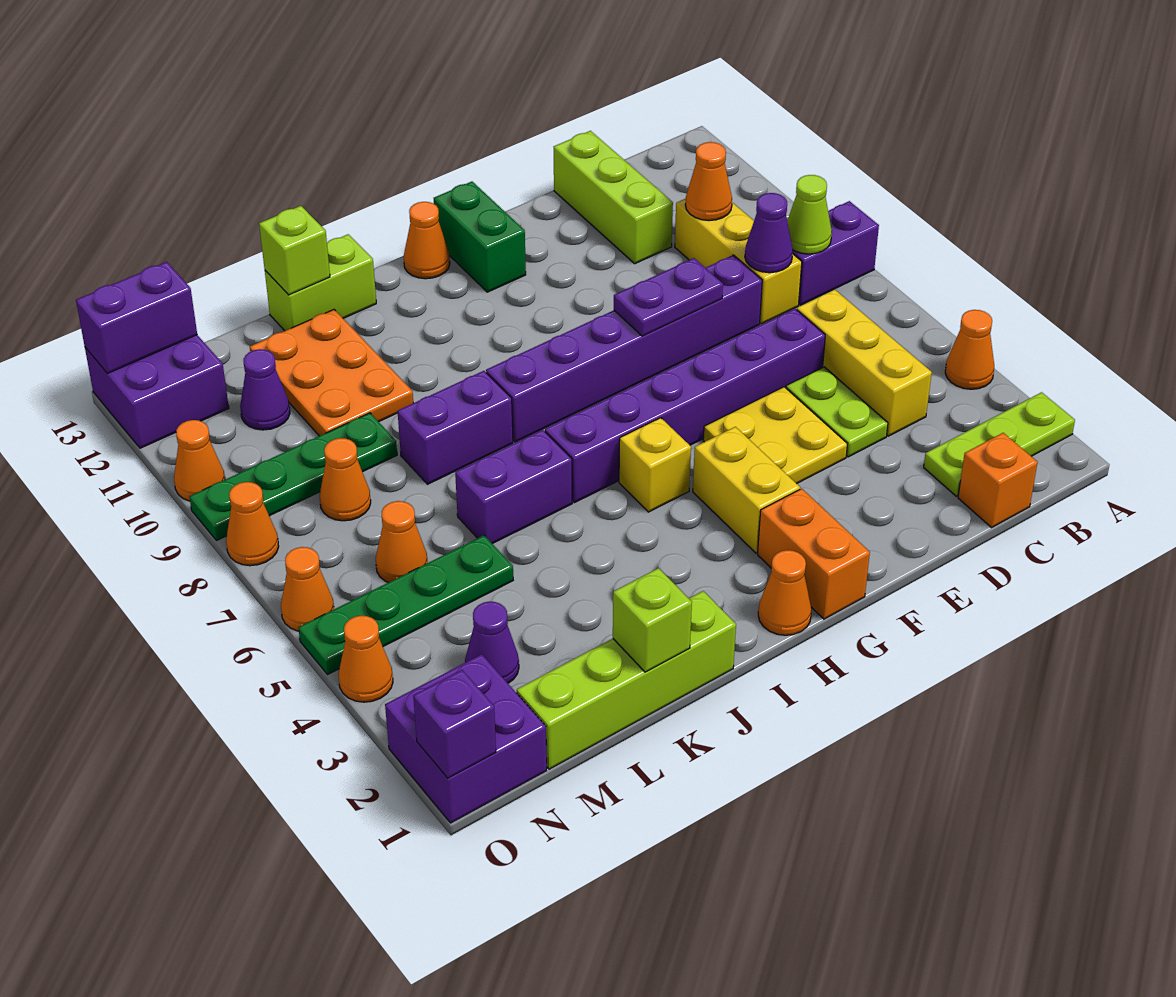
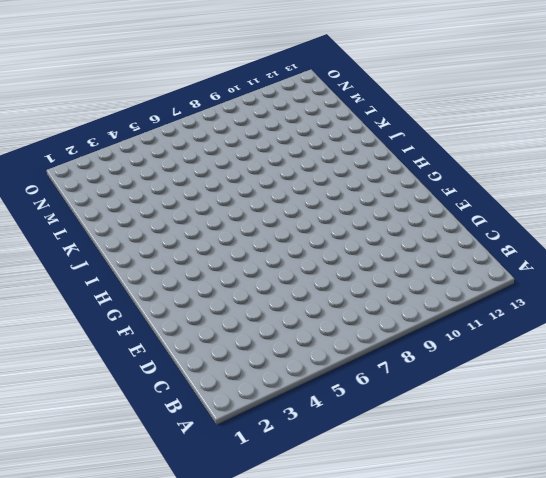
none -> lime plate A2:C2 level 1
none -> orange cone A4 level 1
none -> purple brick A8:B8 level 1
none -> orange brick C1 level 1

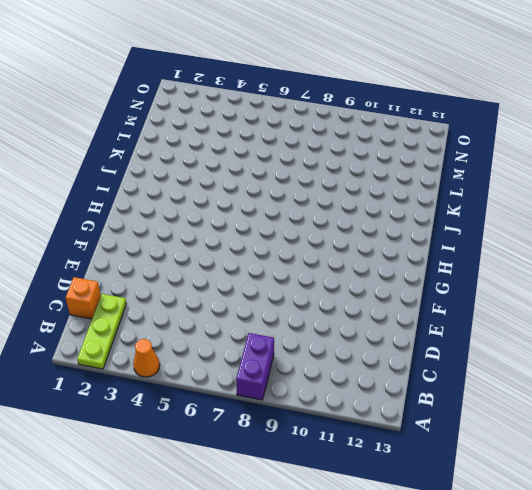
none -> yellow brick C4:C6 level 1
none -> yellow brick C8:C10 level 1
none -> lime plate D4:D5 level 1
none -> purple brick D6:I6 level 1

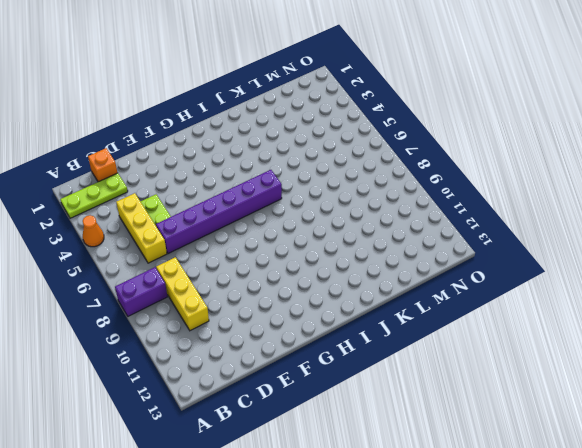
none -> purple brick D8:I8 level 1
none -> lime brick D11:D13 level 1
none -> yellow plate E4:F5 level 1
none -> orange brick G1:G2 level 1

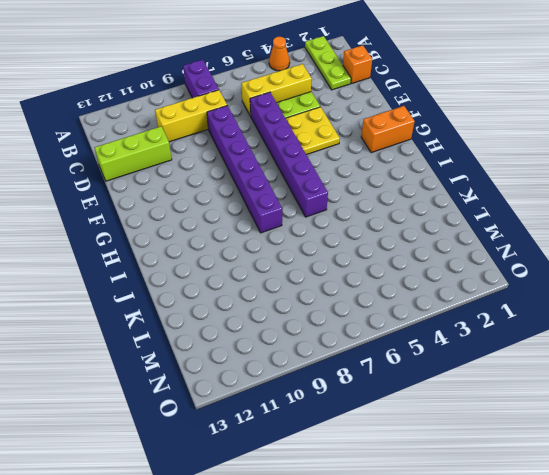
none -> yellow brick G3:G4 level 1
none -> green brick G12:G13 level 1
none -> orange cone H1 level 1
none -> yellow brick H5 level 1

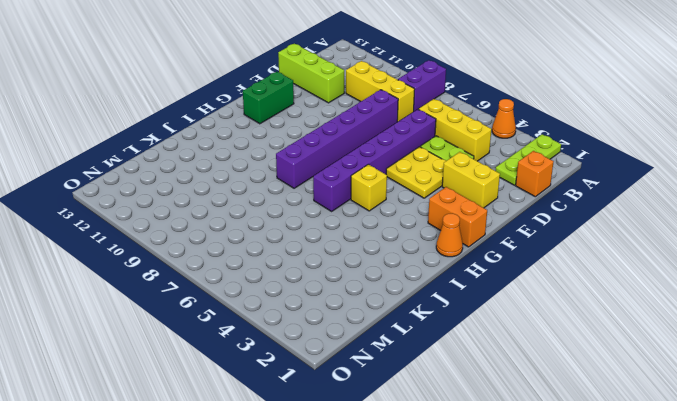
yellow brick E2:E3 level 1 -> yellow brick G3:G4 level 1
green brick F12:G12 level 1 -> green brick G12:G13 level 1
none -> orange cone H13 level 1
none -> lime brick J1:M1 level 1
none -> purple brick J6:K6 level 1
none -> purple brick J8:K8 level 1

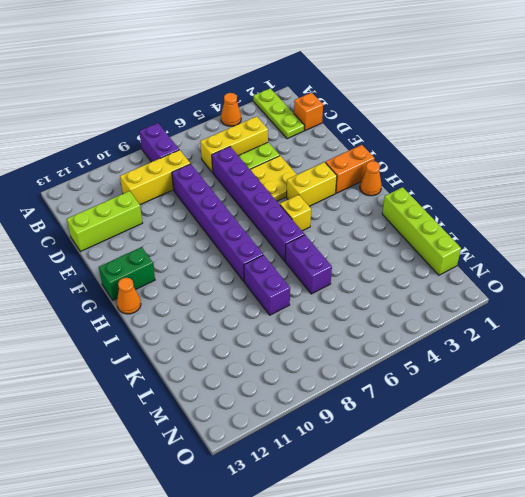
none -> lime brick J13:K13 level 1
none -> orange plate K10:L12 level 1
none -> green plate L5:O5 level 1
none -> green plate L9:O9 level 1

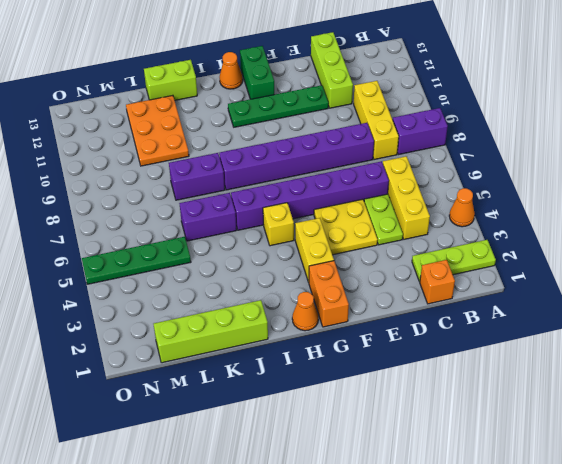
green plate E11:H11 level 1 -> green plate L9:O9 level 1
none -> purple cone M3 level 1
none -> orange cone M6 level 1
none -> orange cone M8 level 1
none -> purple cone M11 level 1

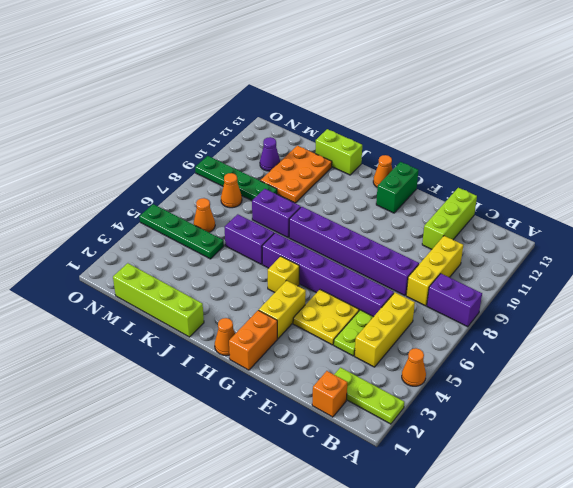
none -> purple cone M3 level 1
none -> purple brick N1:O2 level 1
none -> purple brick N12:O13 level 1
none -> orange cone O4 level 1

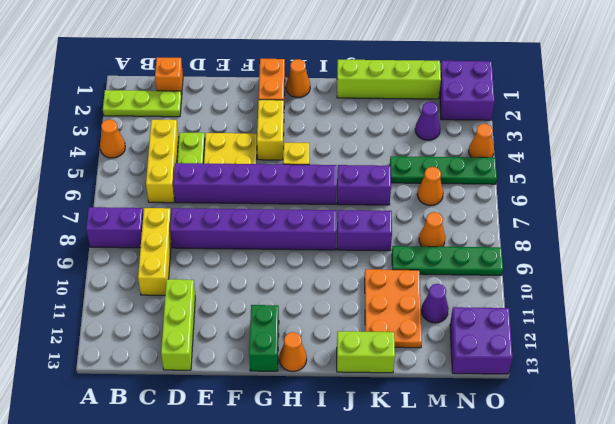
none -> orange cone O6 level 1
none -> orange cone O8 level 1
none -> orange cone O10 level 1
none -> lime cone B8 level 2

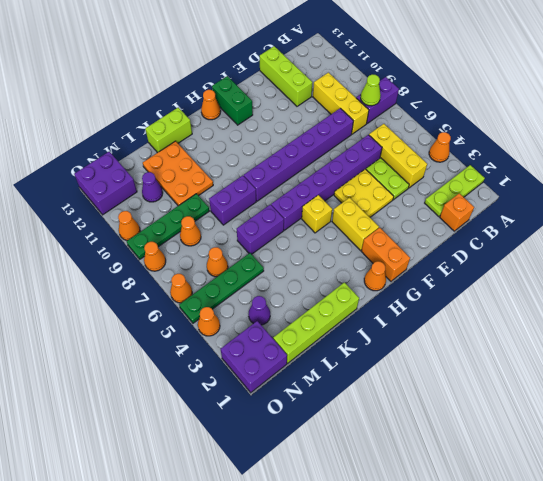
none -> purple cone C8 level 2
none -> orange cone C10 level 2
none -> purple plate E8:F8 level 2
none -> lime brick K1 level 2

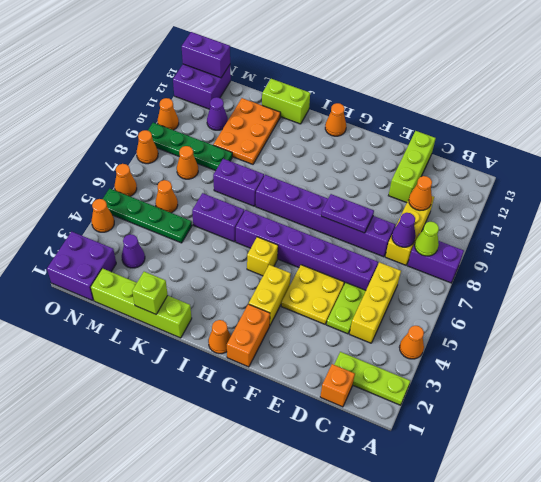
none -> green brick G12:G13 level 1
none -> lime brick K13 level 2
none -> purple brick O1 level 2

